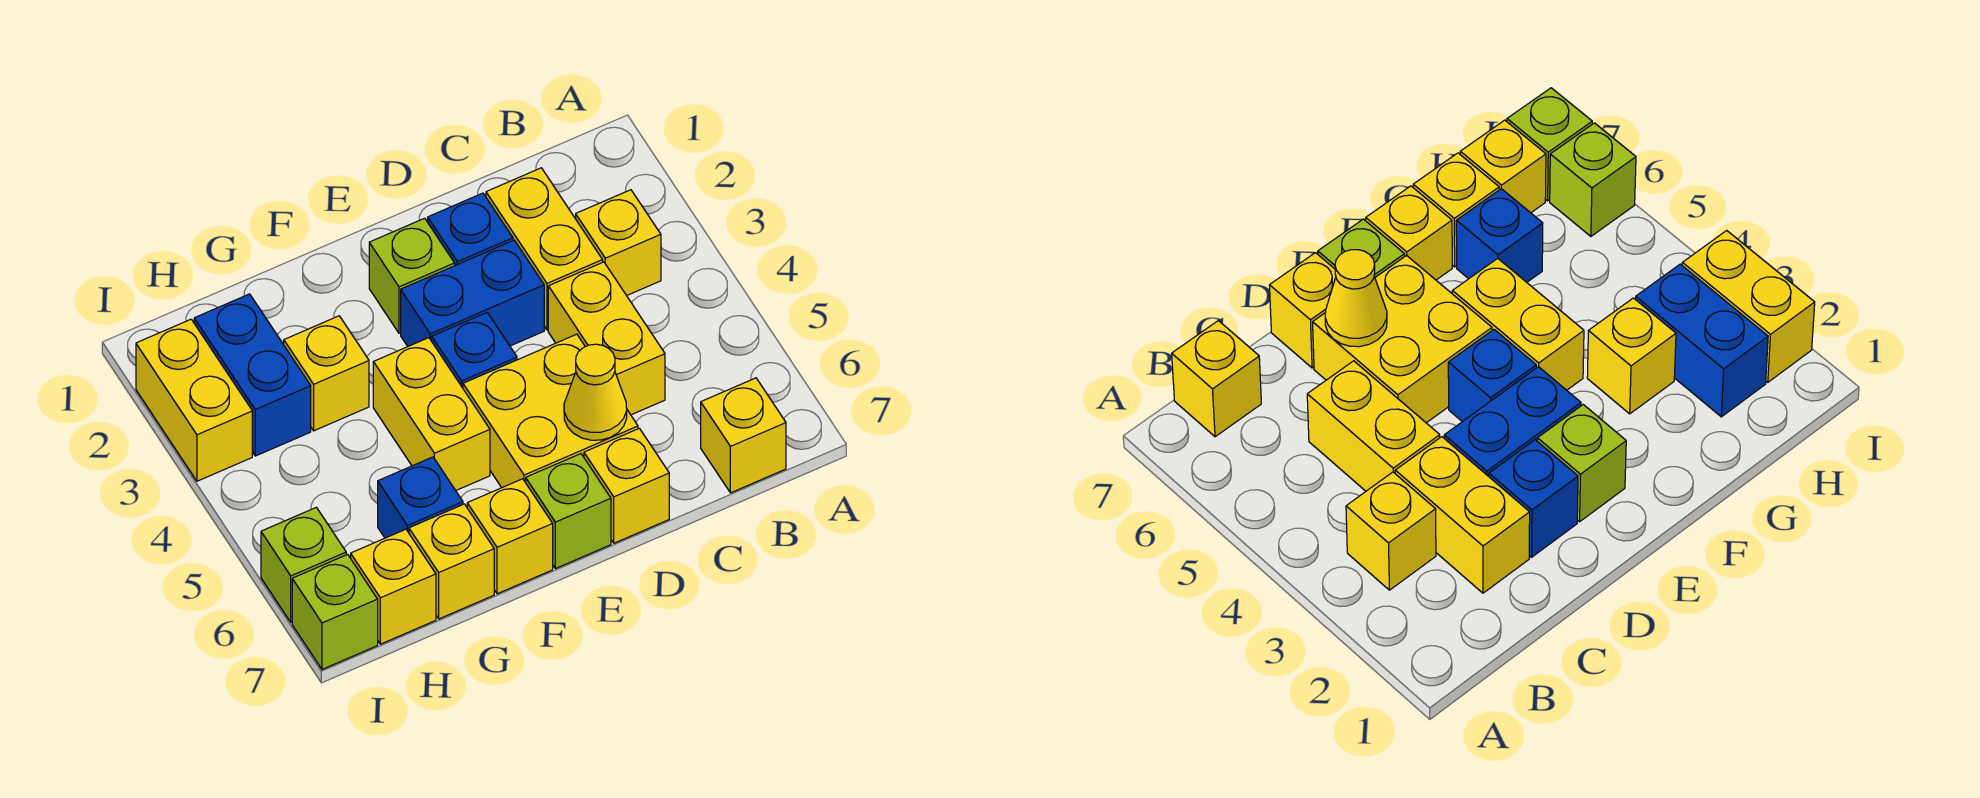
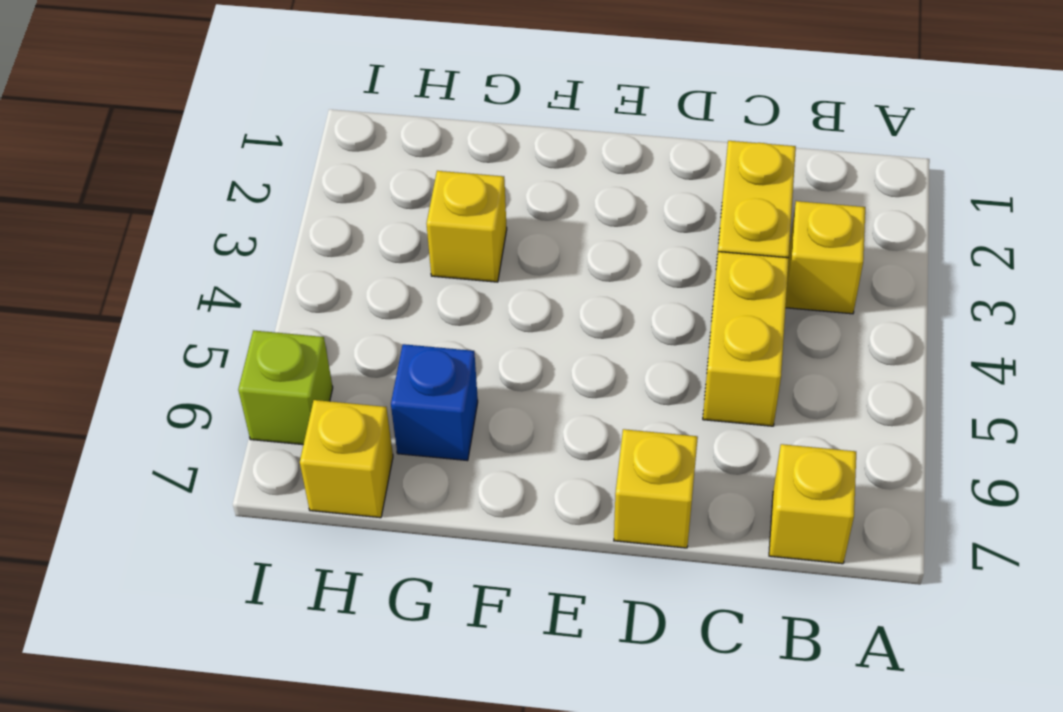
none -> blue brick D2 level 1
none -> blue brick D3:E3 level 1
none -> yellow brick D5:E6 level 1

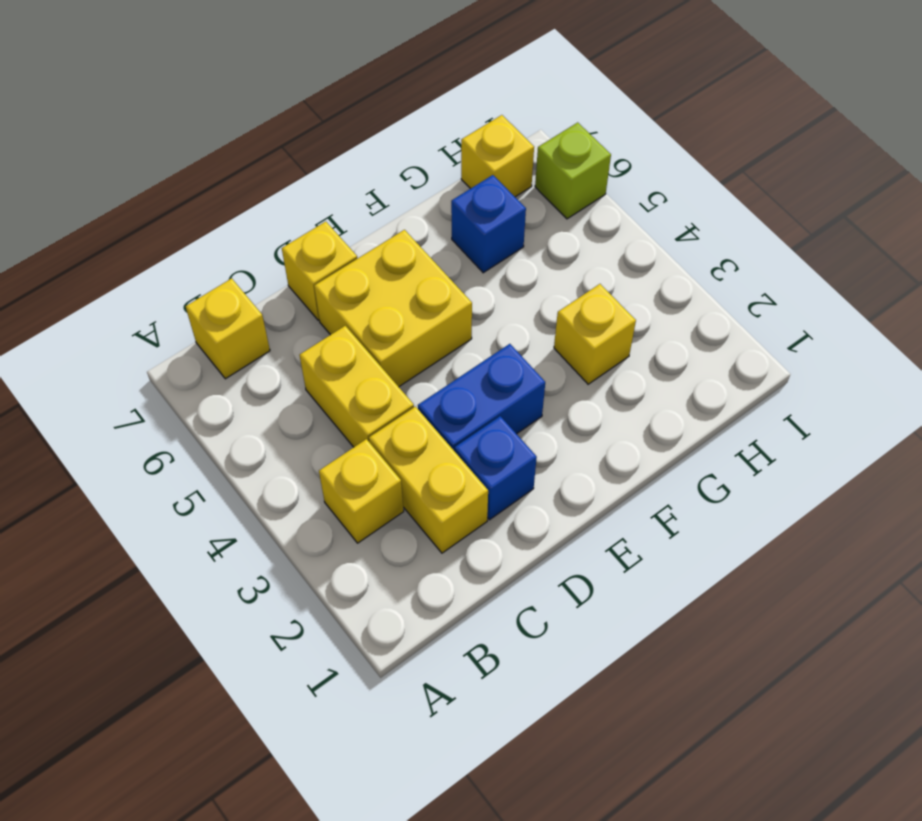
none -> lime brick E2 level 1
none -> blue brick E4 level 1
none -> lime brick E7 level 1

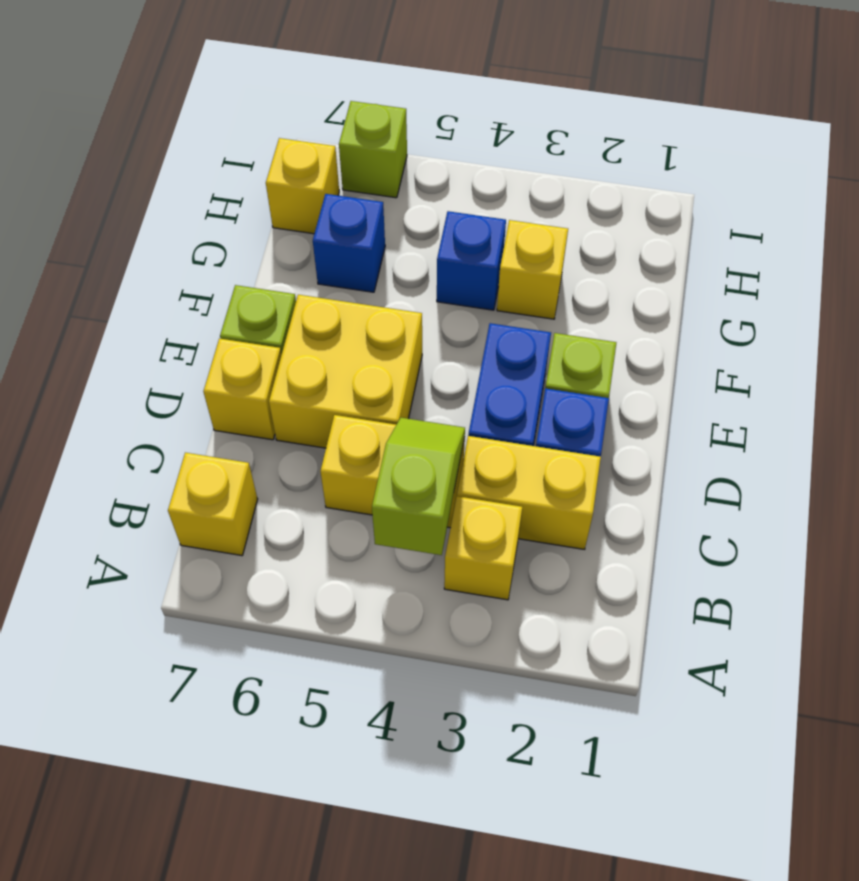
lime slope B4:C4 level 2 top B -> none
blue brick G4 level 1 -> blue brick E4 level 1
none -> yellow brick F4:F5 level 1
none -> yellow brick F7 level 1
none -> yellow brick G7 level 1

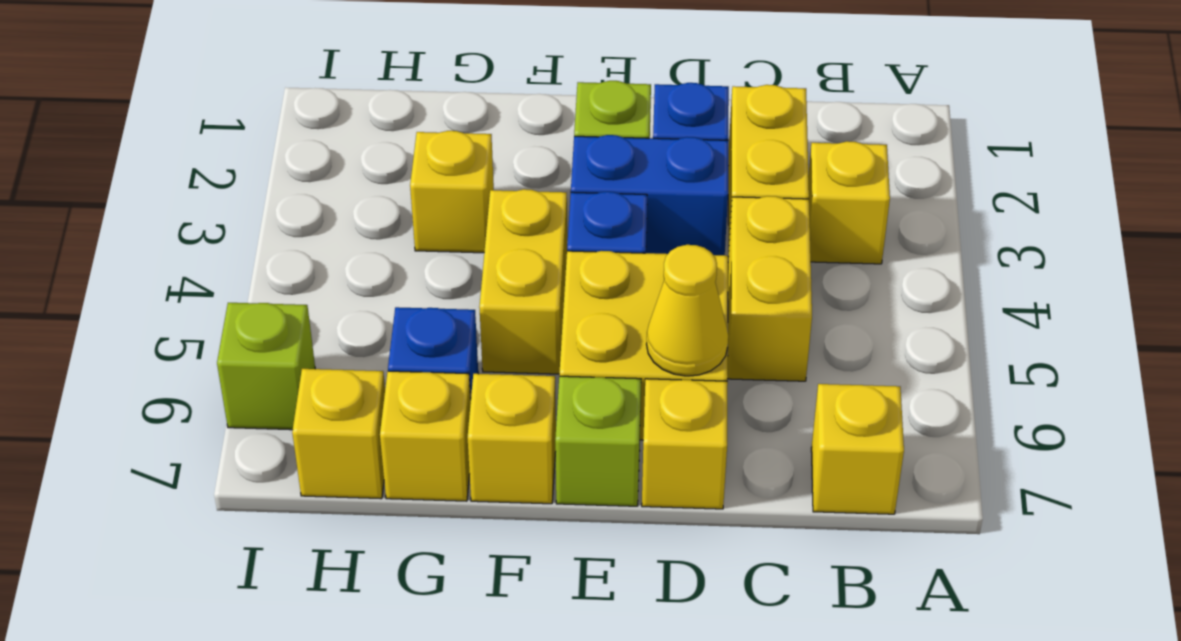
none -> blue brick H2:H3 level 1
none -> yellow brick I2:I3 level 1
none -> lime brick I7 level 1

